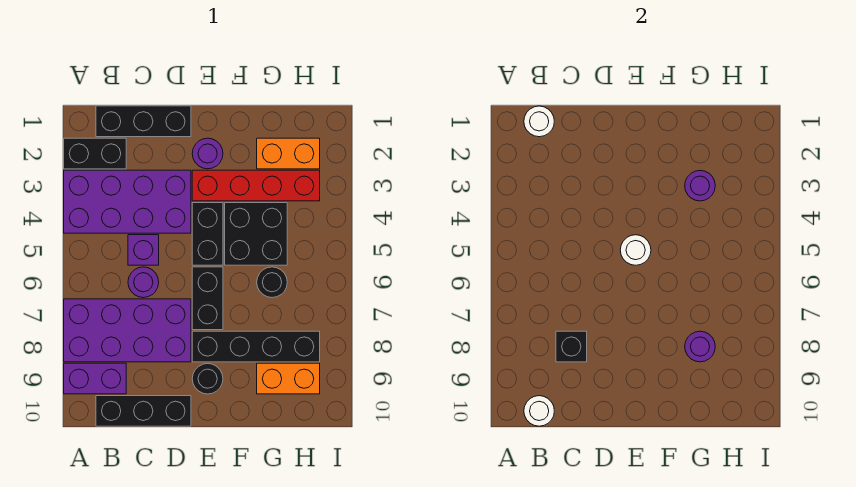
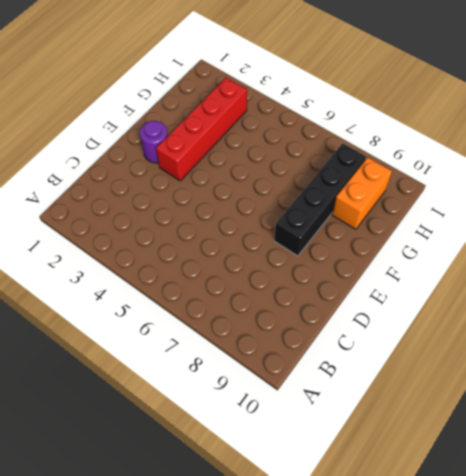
none -> black brick A2:B2 level 1
none -> purple brick A3:D4 level 1
none -> purple brick A7:D8 level 1

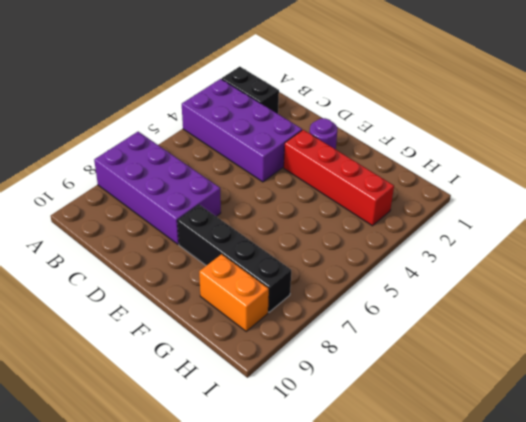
none -> purple brick A9:B9 level 1
none -> black brick B1:D1 level 1
none -> black brick B10:D10 level 1

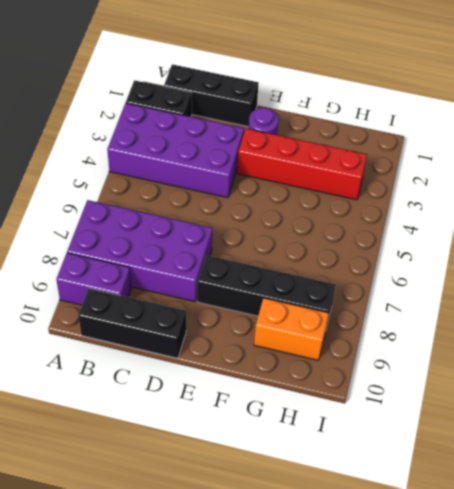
none -> purple brick C5 level 1
none -> purple round brick C6 level 1
none -> black brick E4:E5 level 1

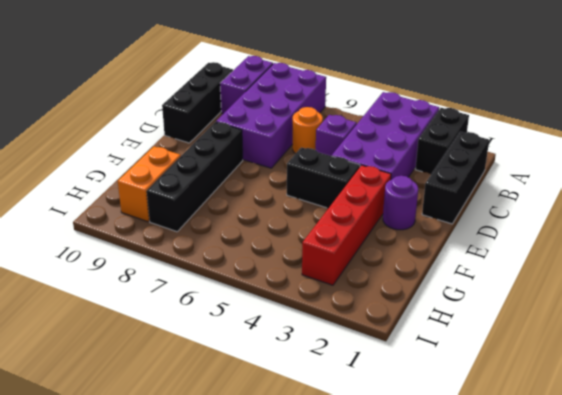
orange round brick C6 level 1 -> purple round brick C6 level 1
none -> black brick E6:E7 level 1
none -> black round brick E9 level 1
none -> black brick F4:G5 level 1

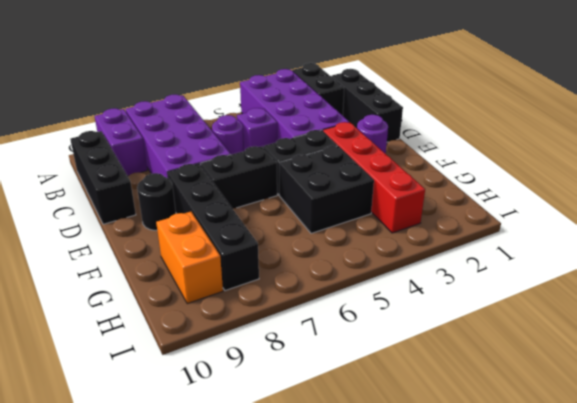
none -> orange brick G2:H2 level 1
none -> black round brick G6 level 1
none -> white round brick B1 level 2

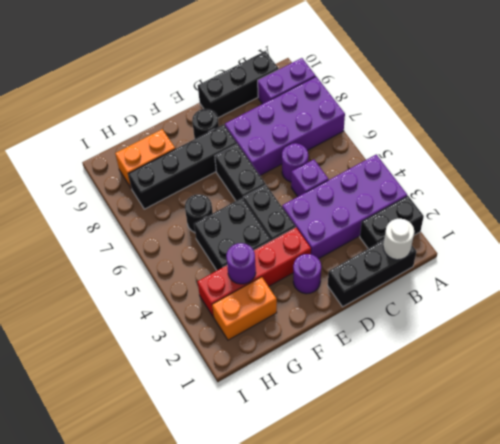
none -> white round brick B10 level 2
none -> black brick C8 level 2
none -> white round brick E5 level 2

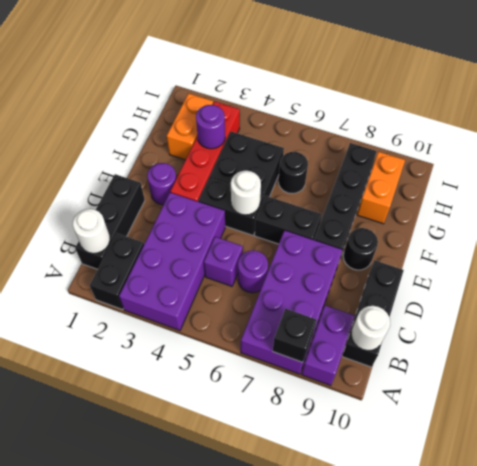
black brick A8 level 2 -> black brick C8 level 2
none -> purple round brick G8 level 2

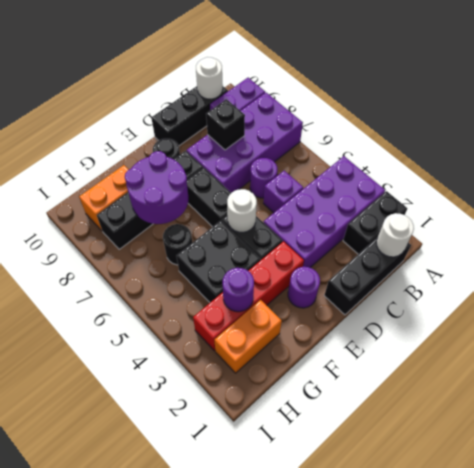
purple round brick F7:G8 level 2 -> purple round brick G8 level 2

